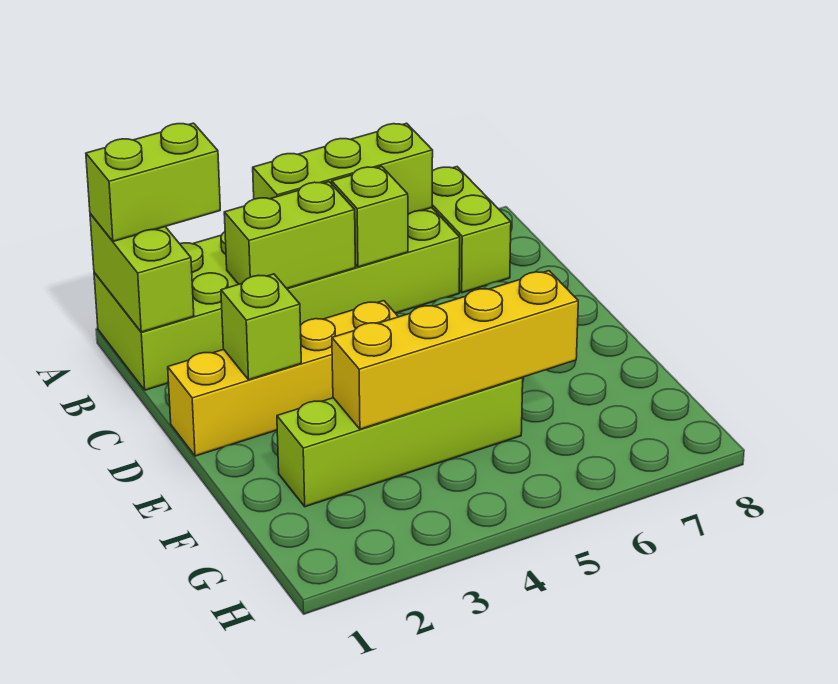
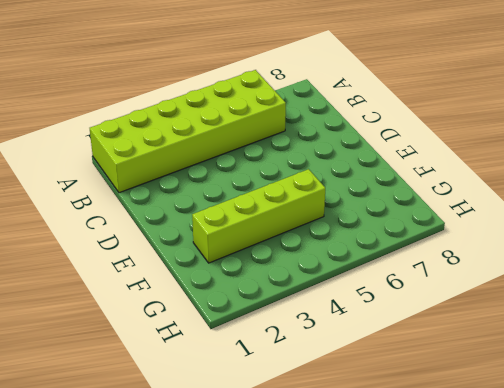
none -> lime brick A7:B7 level 1
none -> yellow brick D1:D4 level 1

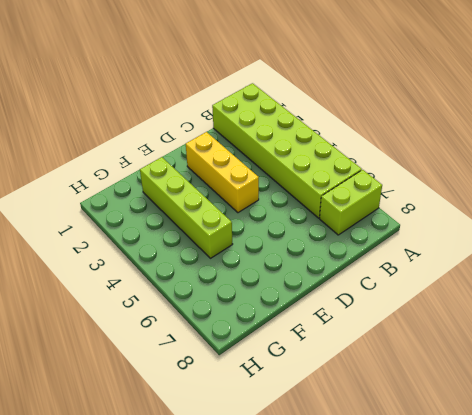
yellow brick D2:D4 level 1 -> yellow brick D1:D4 level 1
none -> lime brick A1:B1 level 2
none -> lime brick A4:A6 level 2

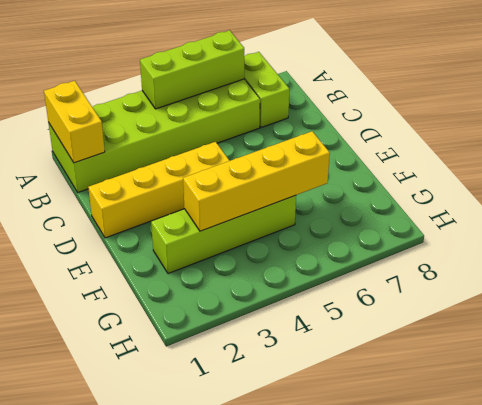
yellow brick A1:B1 level 2 -> lime brick A1:B1 level 2
none -> lime brick B3:B4 level 2
none -> lime brick B5 level 2

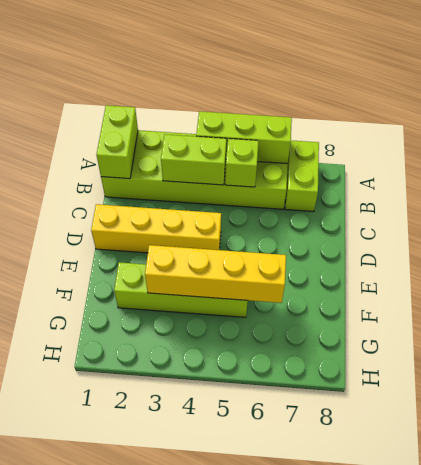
none -> lime brick D2 level 2
none -> lime brick A1:A2 level 3

